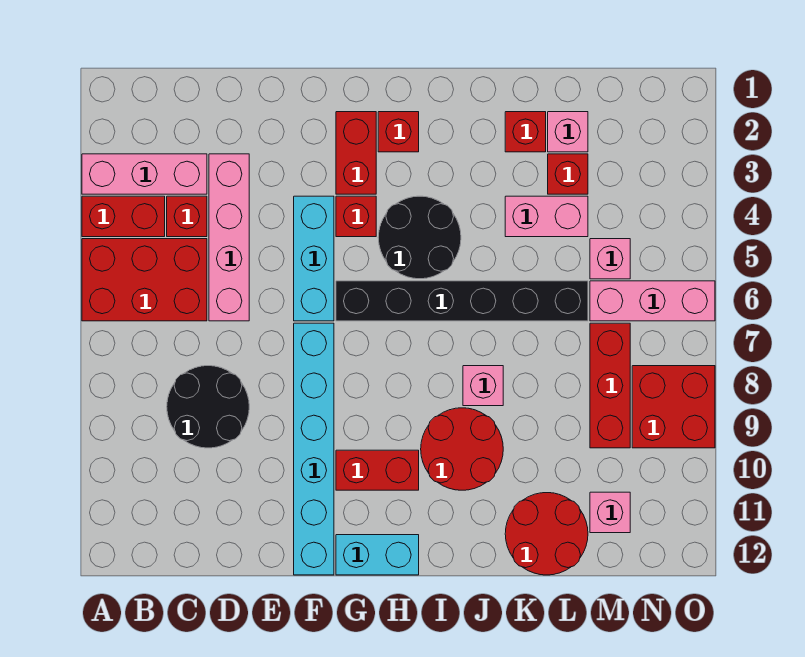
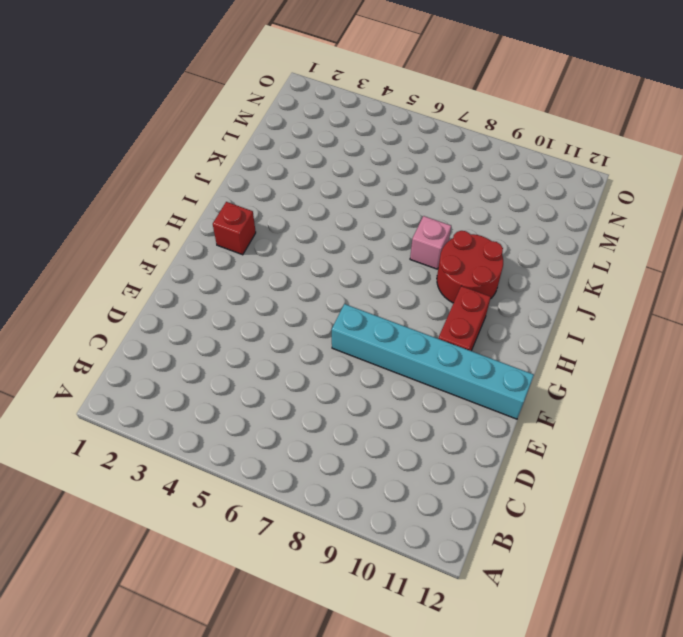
none -> pink brick A3:C3 level 1
none -> red brick A4:B4 level 1
none -> red brick A5:C6 level 1

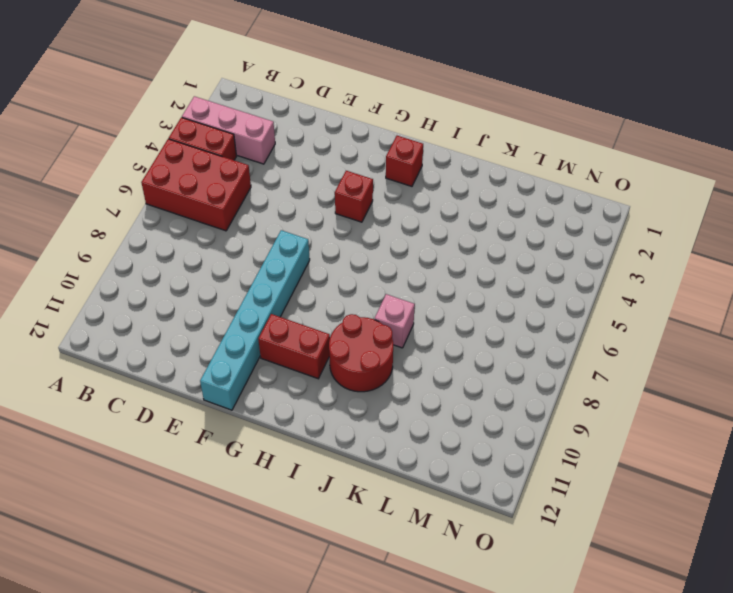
none -> red brick C4 level 1
none -> black round brick C8:D9 level 1
none -> pink brick D3:D6 level 1

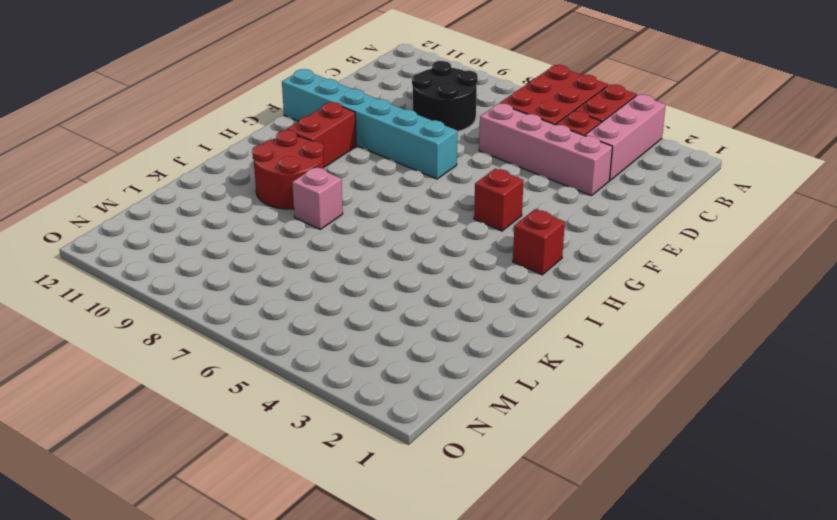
none -> cyan brick F4:F6 level 1
none -> red brick G2:G3 level 1
none -> black brick G6:L6 level 1

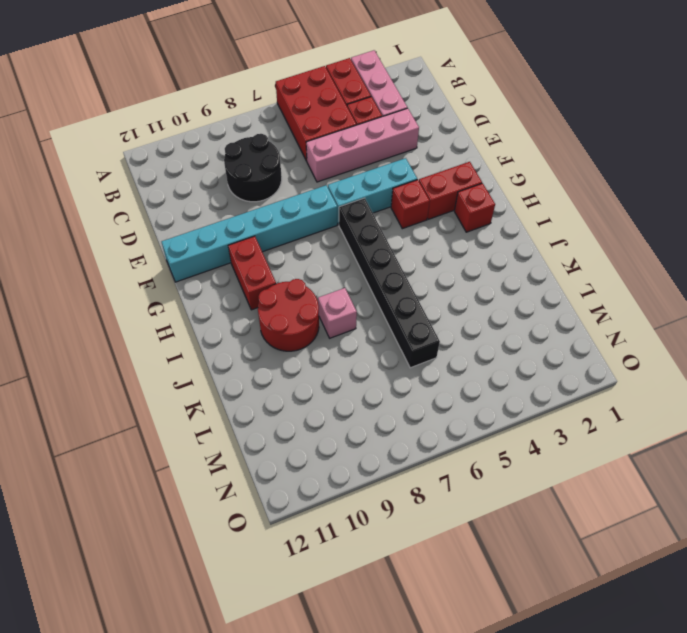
none -> cyan brick G12:H12 level 1
none -> black round brick H4:I5 level 1
none -> red brick K2 level 1

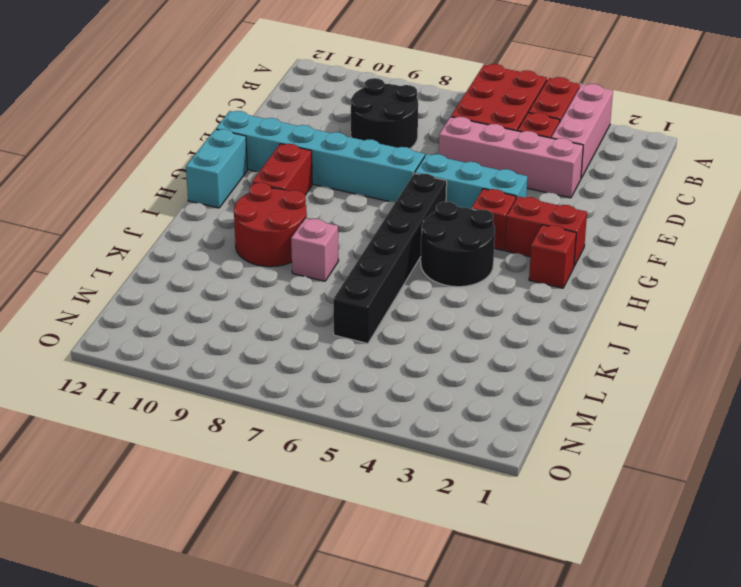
none -> red brick K2 level 1
none -> pink brick K4:L4 level 1
none -> red round brick K11:L12 level 1

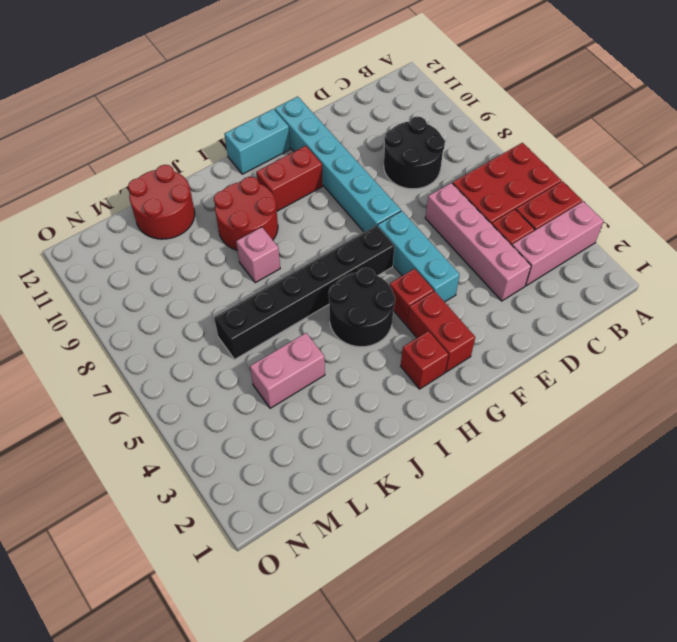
none -> red brick K2 level 1
none -> pink brick L2 level 1
none -> red brick L3 level 1

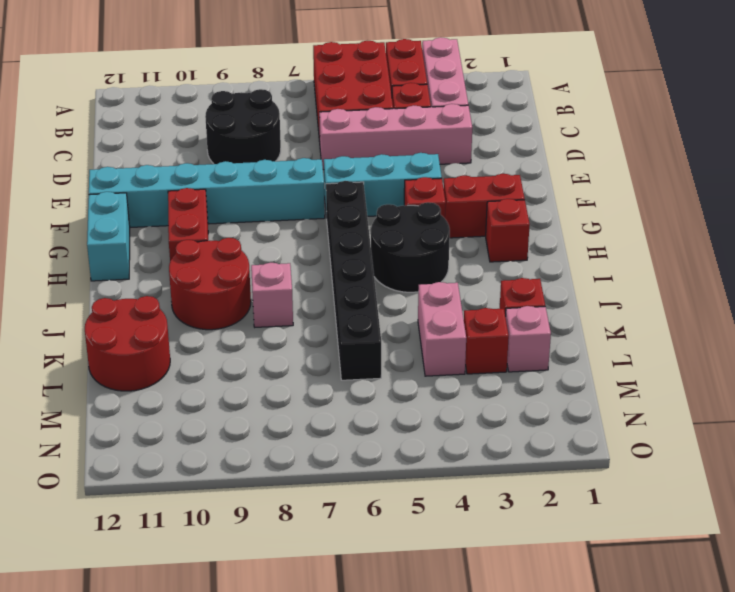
none -> pink brick M5 level 1
none -> pink brick M6:O6 level 1
none -> red brick M7:M9 level 1

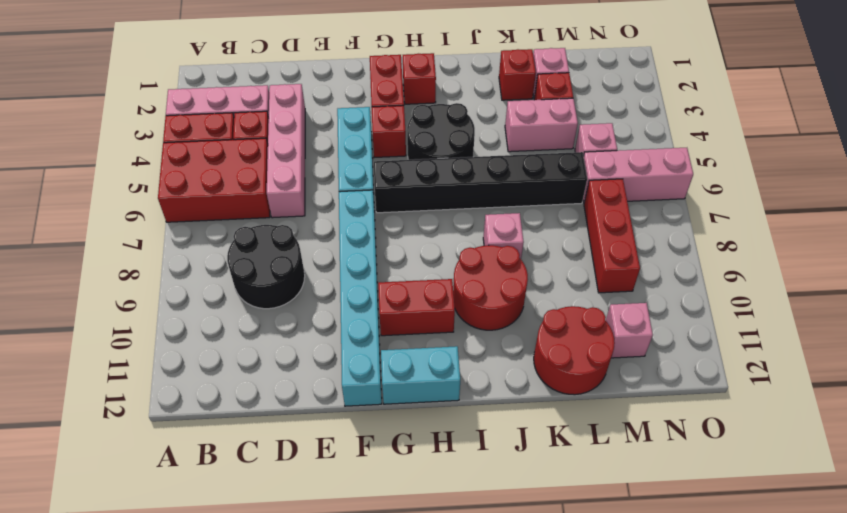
none -> red brick N8:O9 level 1

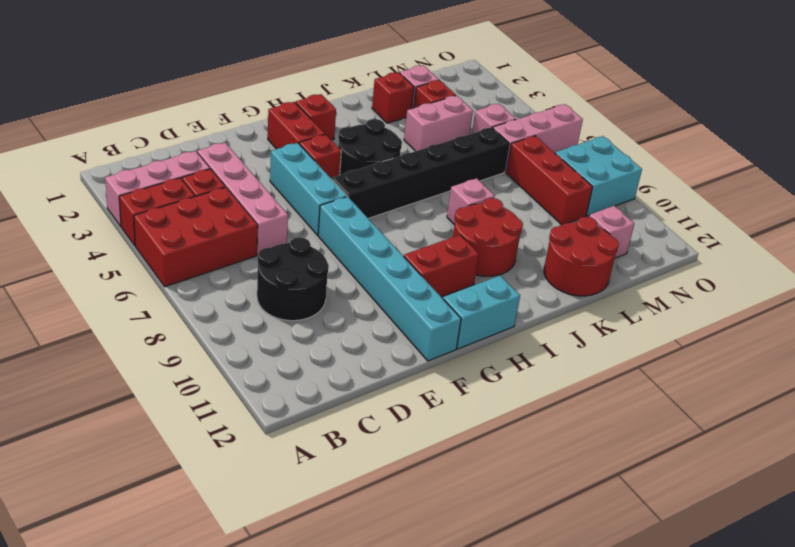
cyan brick N8:O9 level 1 -> red brick N8:O9 level 1

